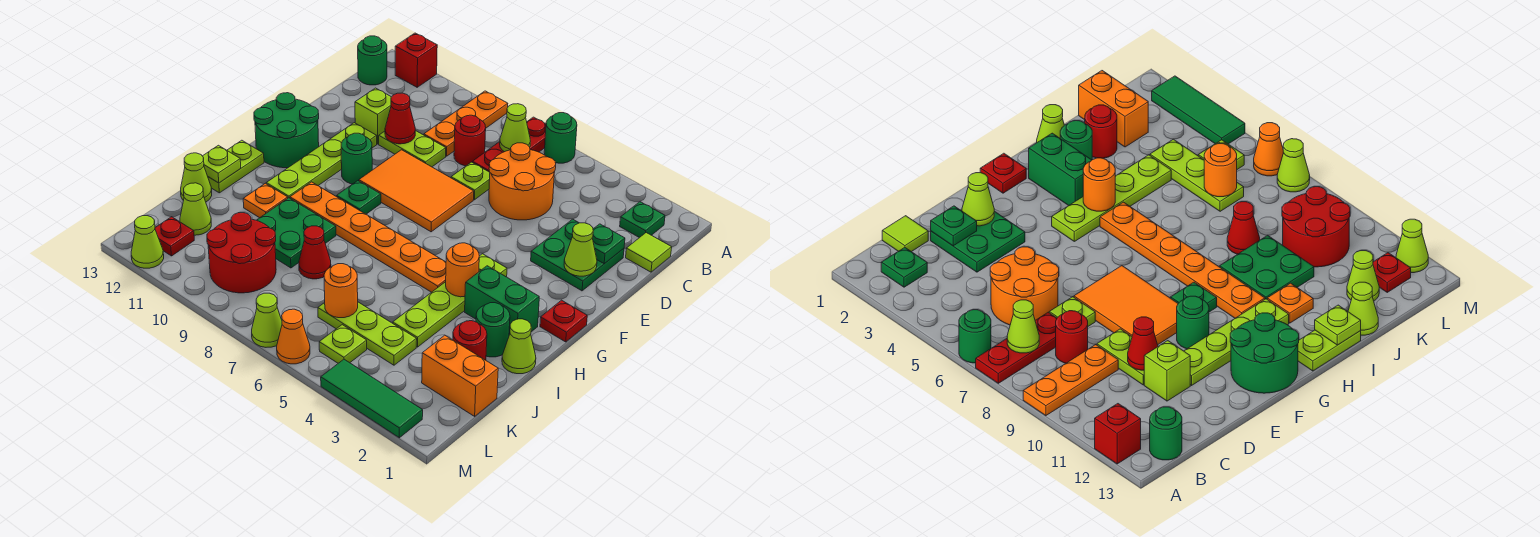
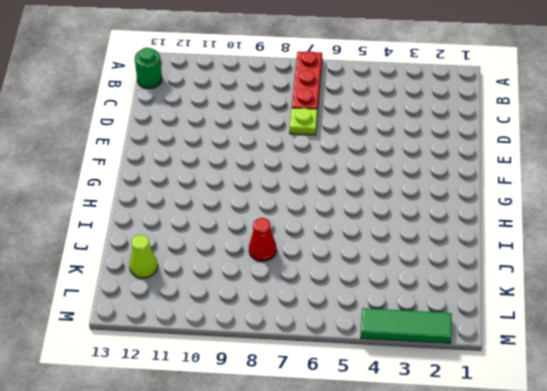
none -> green round brick A6 level 1
none -> orange plate A9:C9 level 1
none -> red brick A12 level 1
none -> green plate B2 level 1

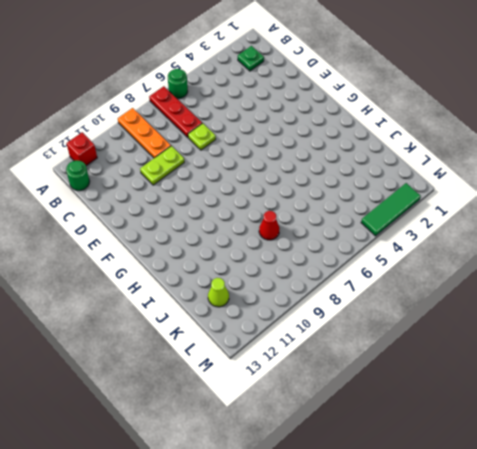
none -> lime tile C1 level 1
none -> orange round brick C5:D6 level 1
none -> red round brick C8 level 1
none -> green plate D2:E3 level 1

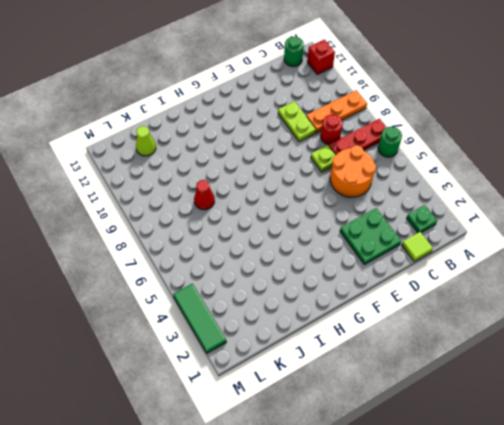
none -> lime brick D11 level 1
none -> orange tile E7:F9 level 1
none -> lime plate E11:H11 level 1
none -> green round brick F10 level 1

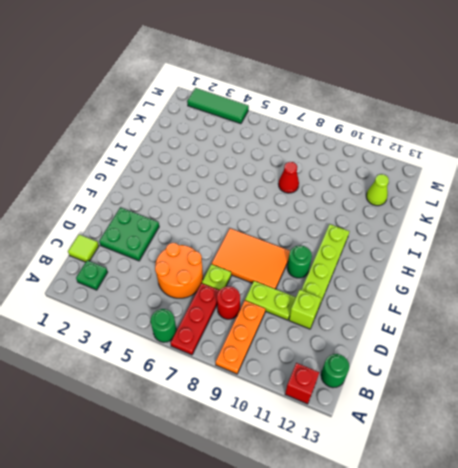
none -> green round brick F12:G13 level 1
none -> red plate G1 level 1
none -> lime plate G4:J4 level 1
none -> green plate G9 level 1

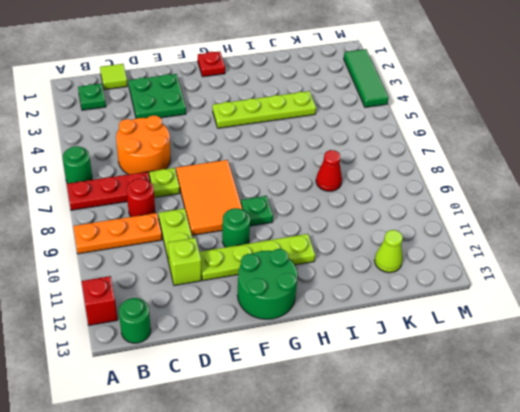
none -> green brick H2:H3 level 1
none -> orange plate H5:H10 level 1
none -> lime plate H13:I13 level 1
none -> lime cone I1 level 1

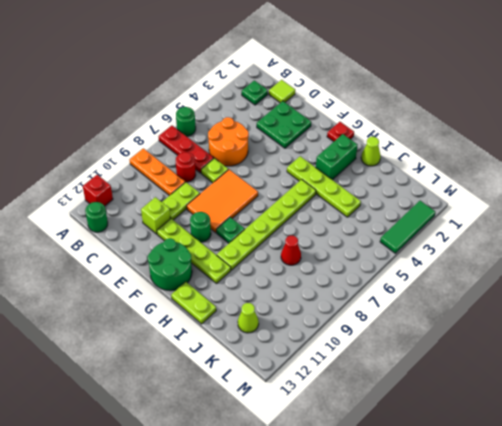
lime plate H5:H10 level 1 -> orange plate H5:H10 level 1
none -> green round brick I2 level 1
none -> green plate I9:J10 level 1
none -> orange plate I11 level 1
none -> red round brick J2 level 1

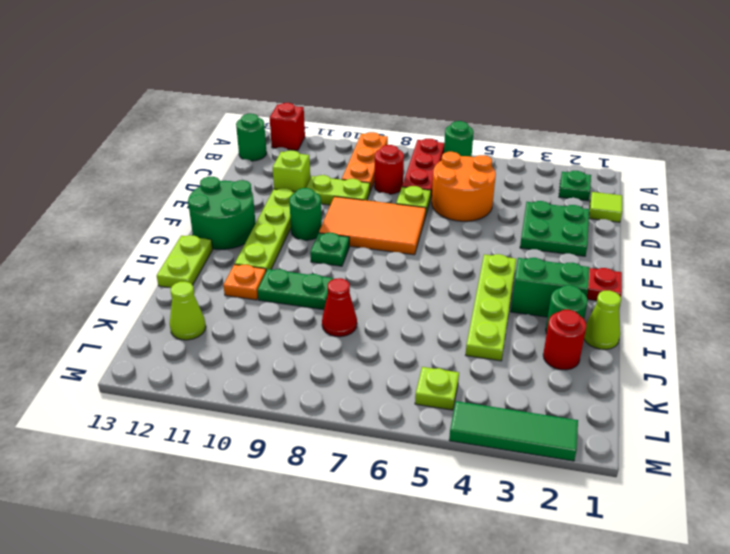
green plate I9:I10 level 1 -> green plate I9:J10 level 1
none -> orange plate H5:H10 level 1
none -> lime cone J13 level 1
none -> orange brick K1:K2 level 1
none -> lime plate K4:K6 level 1

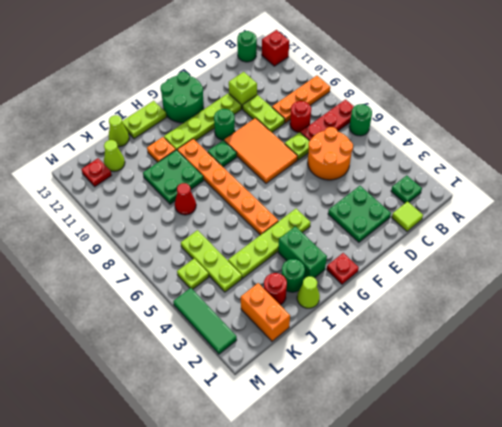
none -> red round brick K9:L10 level 1
none -> orange cone M6 level 1
none -> lime cone M7 level 1
none -> lime cone M12 level 1

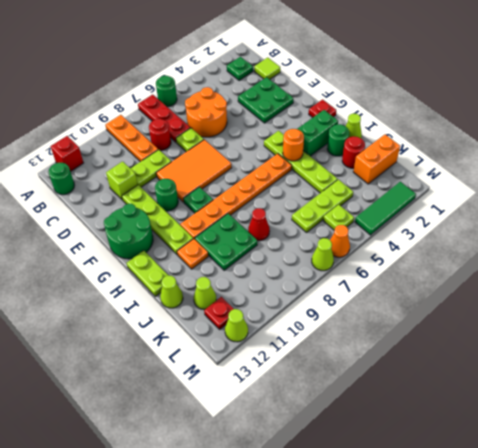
none -> red round brick K9:L10 level 1
none -> lime cone B7 level 2
none -> green plate D2 level 2
none -> red cone D10 level 2

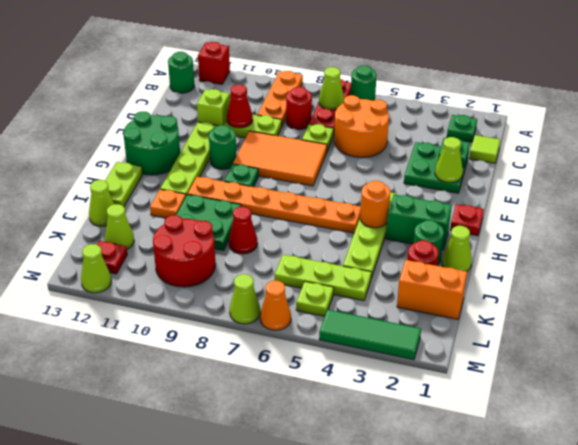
none -> lime plate I13 level 2
none -> orange round brick K6 level 2

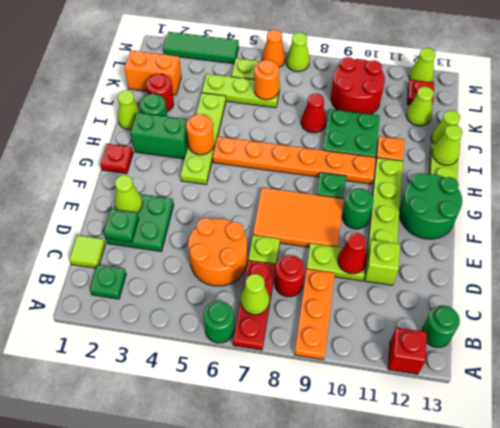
lime cone I13 level 2 -> lime plate I13 level 2

